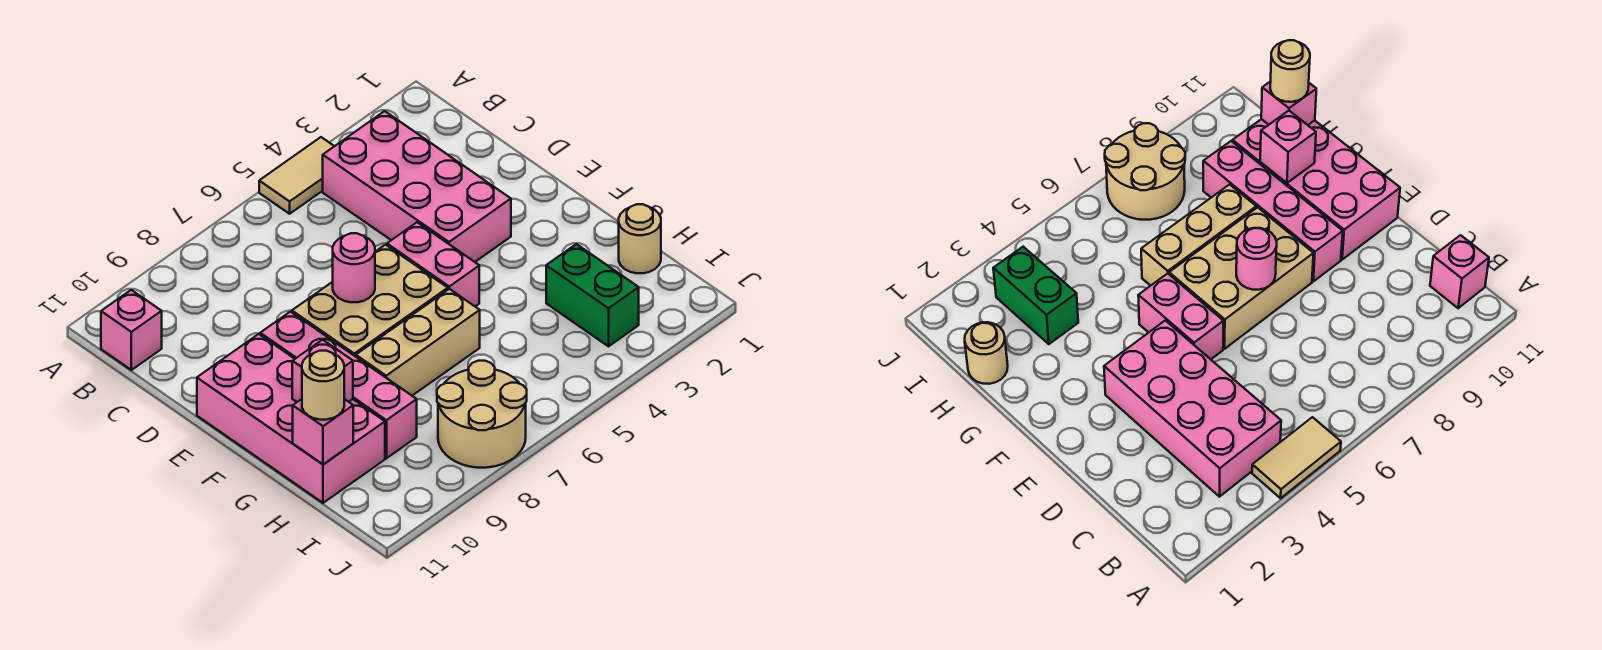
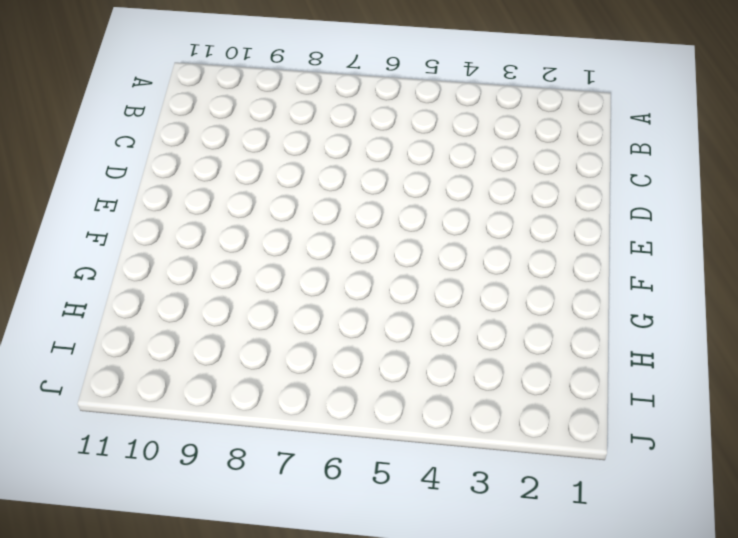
none -> tan tile A4:A5 level 1
none -> pink brick B3:E4 level 1
none -> pink brick B11 level 1

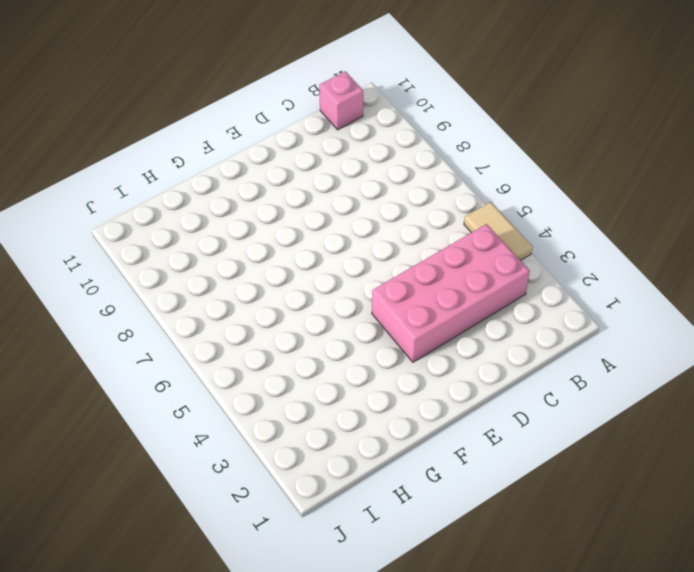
none -> pink brick E5:F5 level 1
none -> tan brick E6:F8 level 1
none -> pink brick E9:H9 level 1

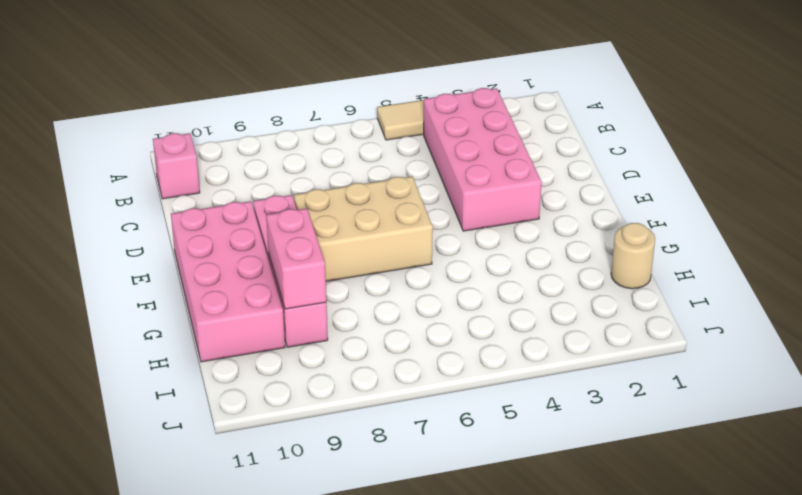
pink brick G9:H9 level 2 -> pink brick E5:F5 level 1
none -> tan brick G6:G8 level 1
none -> green brick H3:I3 level 1
none -> tan round brick I7:J8 level 1

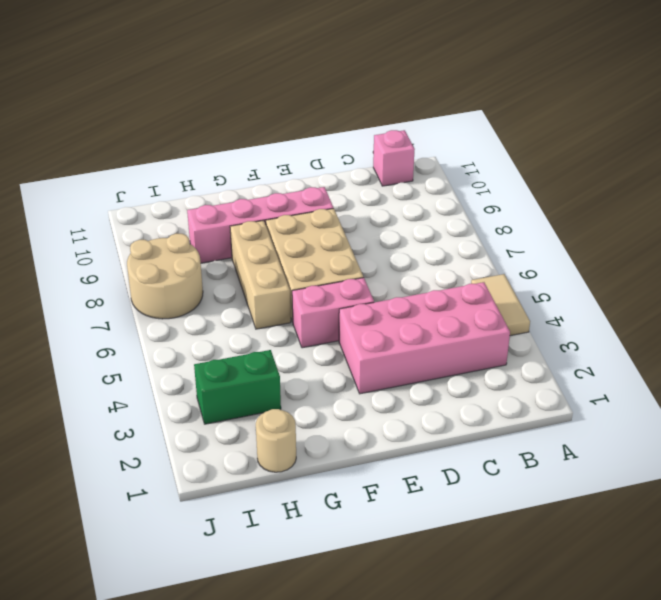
none -> pink brick E10:H11 level 1
none -> pink round brick E7 level 2
none -> pink brick G10 level 2

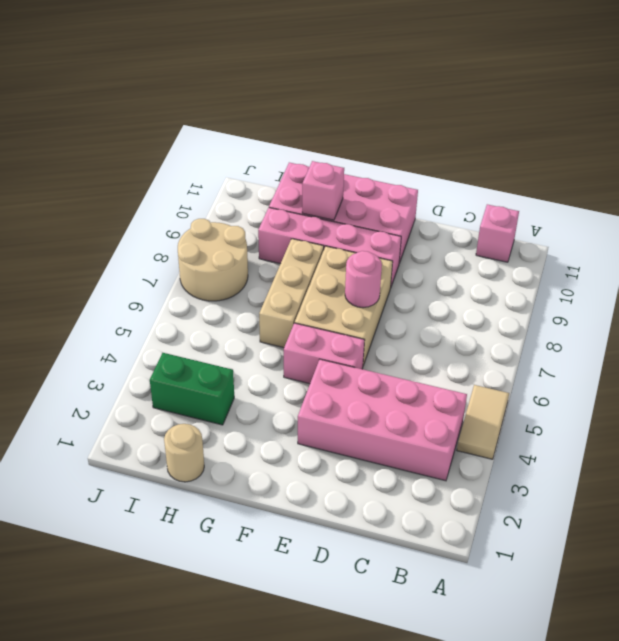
none -> pink brick H11 level 2
none -> tan round brick H11 level 3

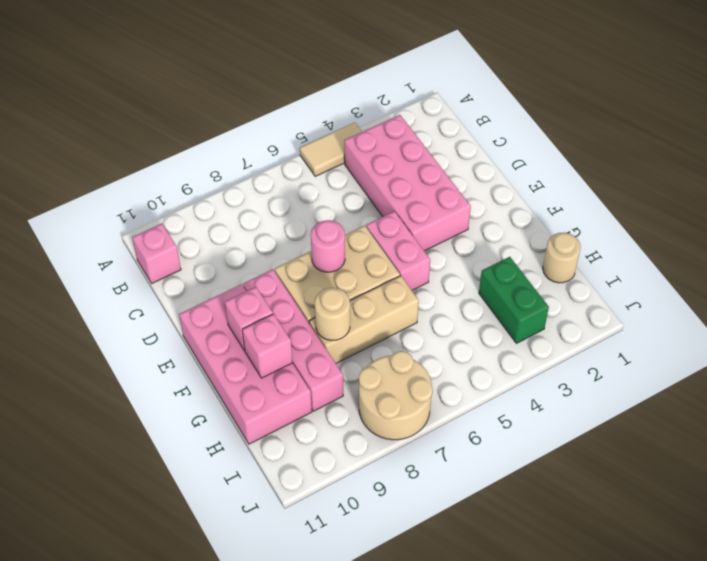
pink brick F10 level 2 -> pink brick H11 level 2
tan round brick G8 level 2 -> tan round brick H11 level 3

